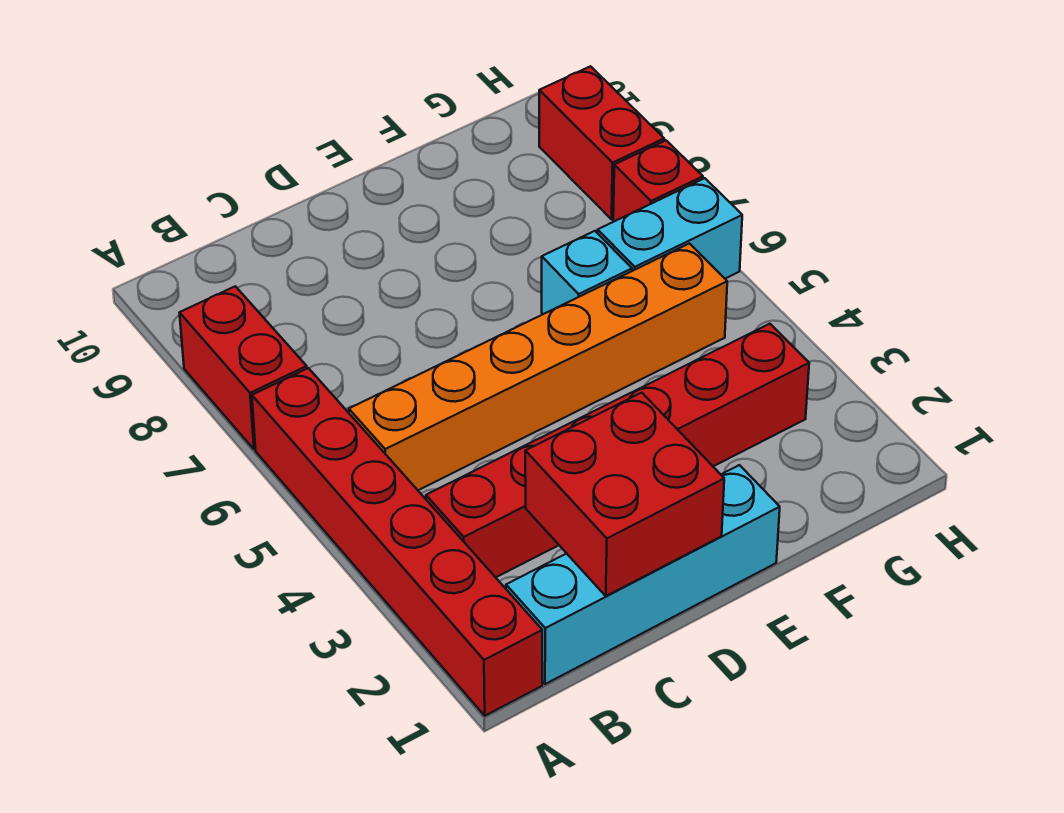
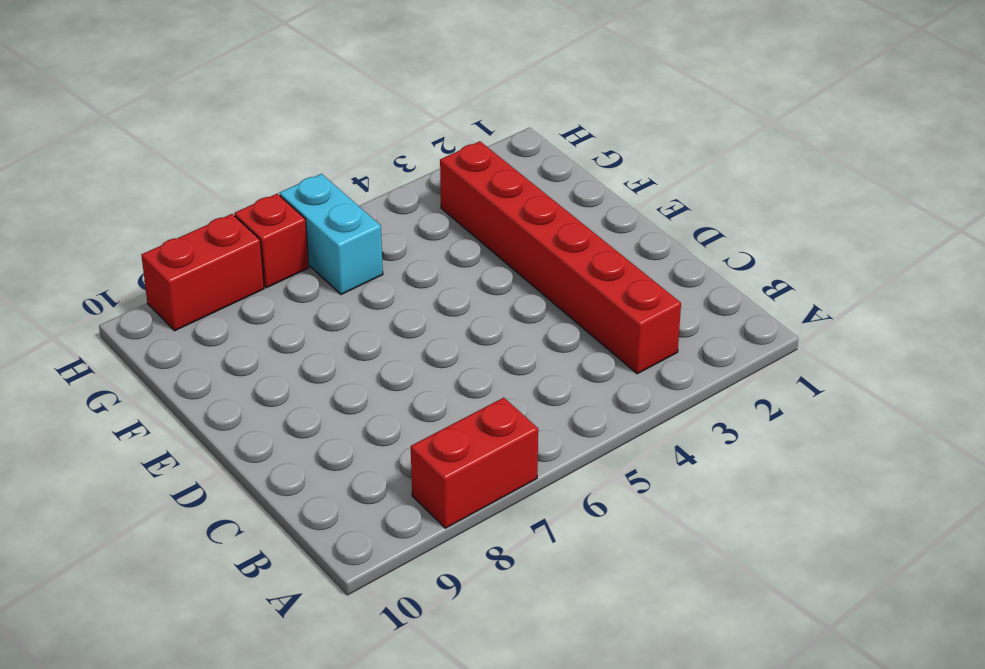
none -> red brick A1:A6 level 1
none -> cyan brick B1:E1 level 1

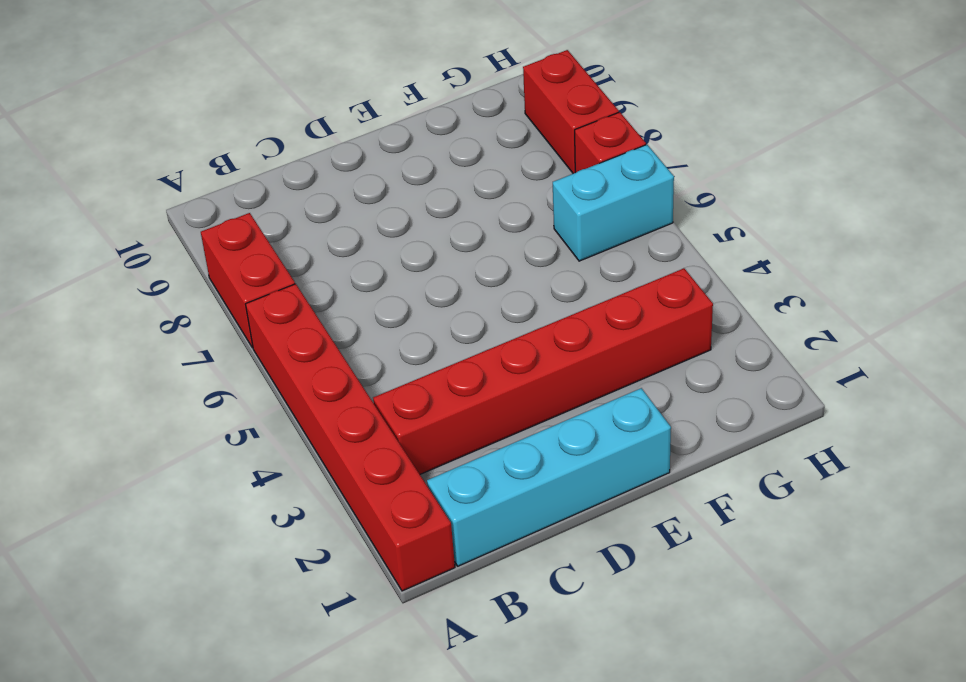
none -> orange brick B5:G5 level 1
none -> cyan brick F6 level 1

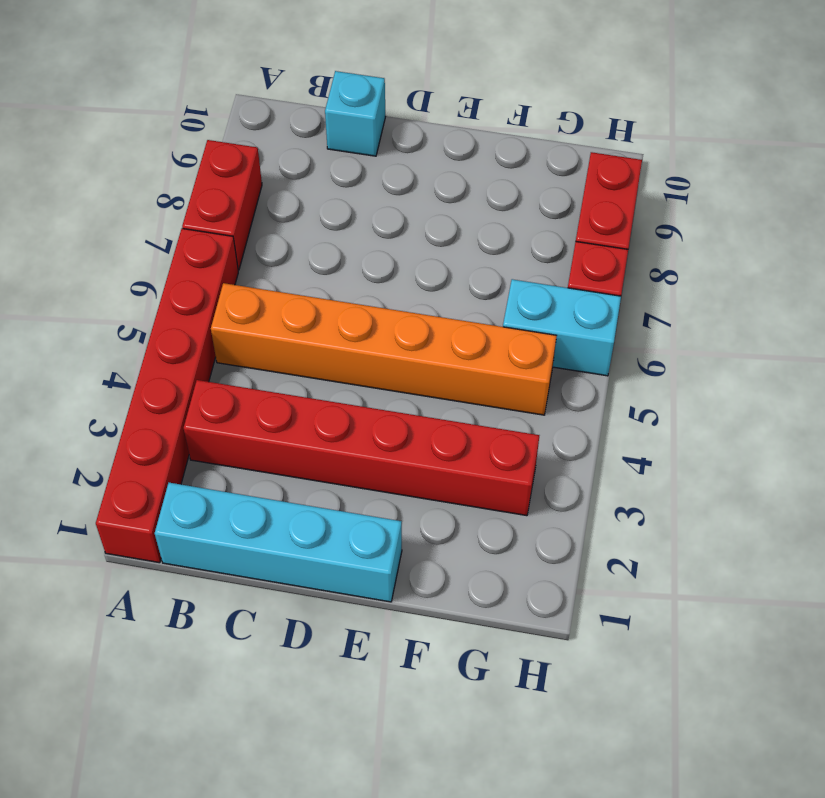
cyan brick C10 level 1 -> cyan brick F6 level 1
none -> red brick C1:D2 level 2

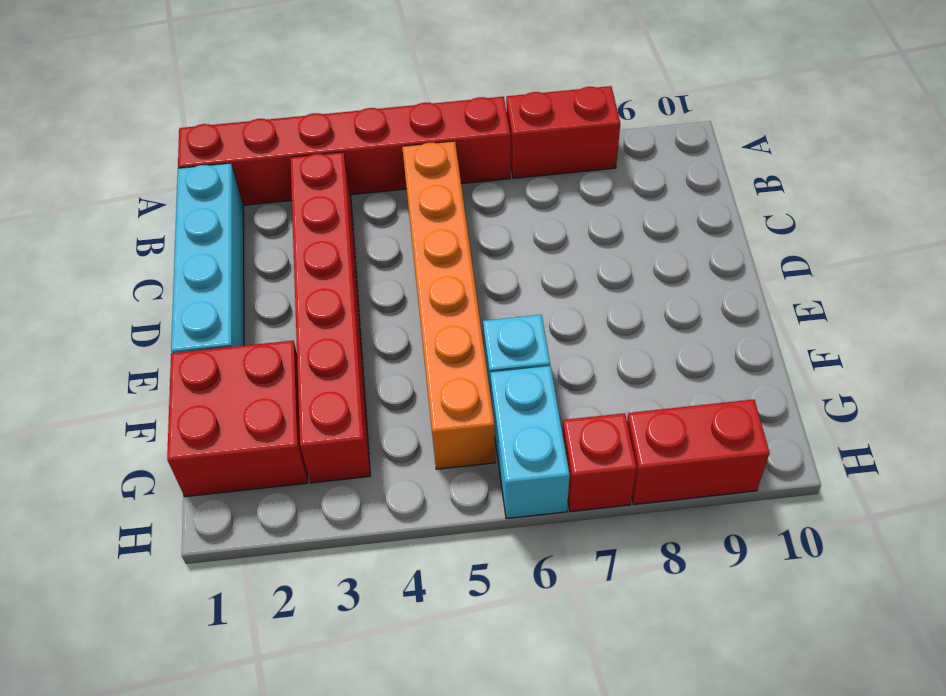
red brick F1:G2 level 1 -> red brick C1:D2 level 2

